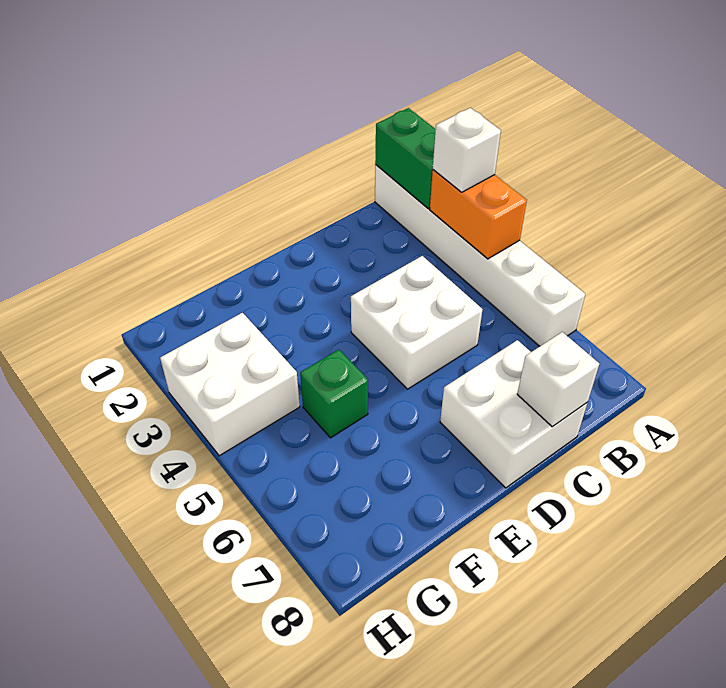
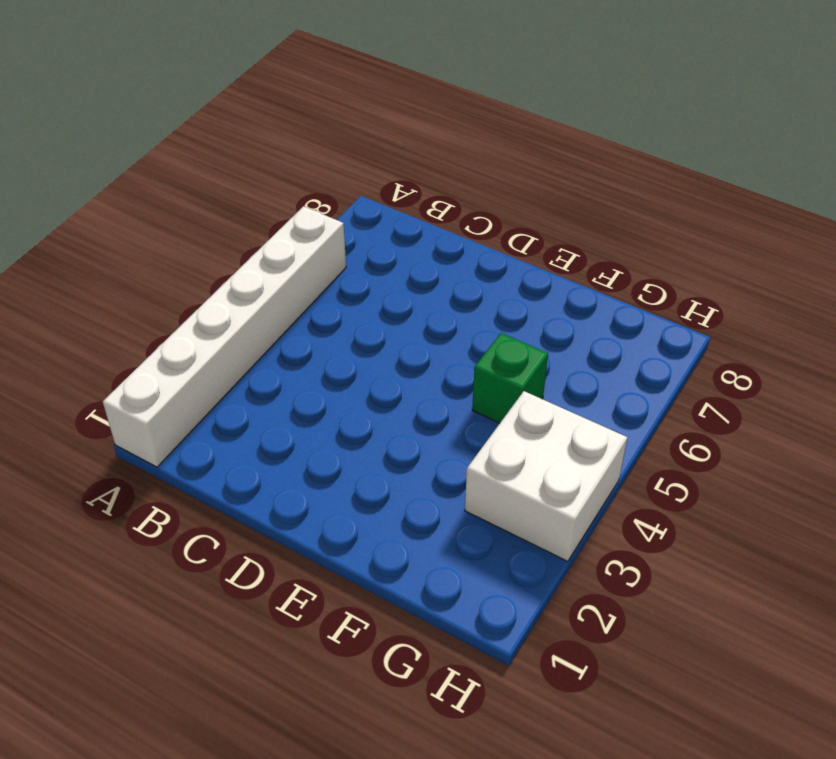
none -> white brick C4:D5 level 1
none -> white brick C7:D8 level 1

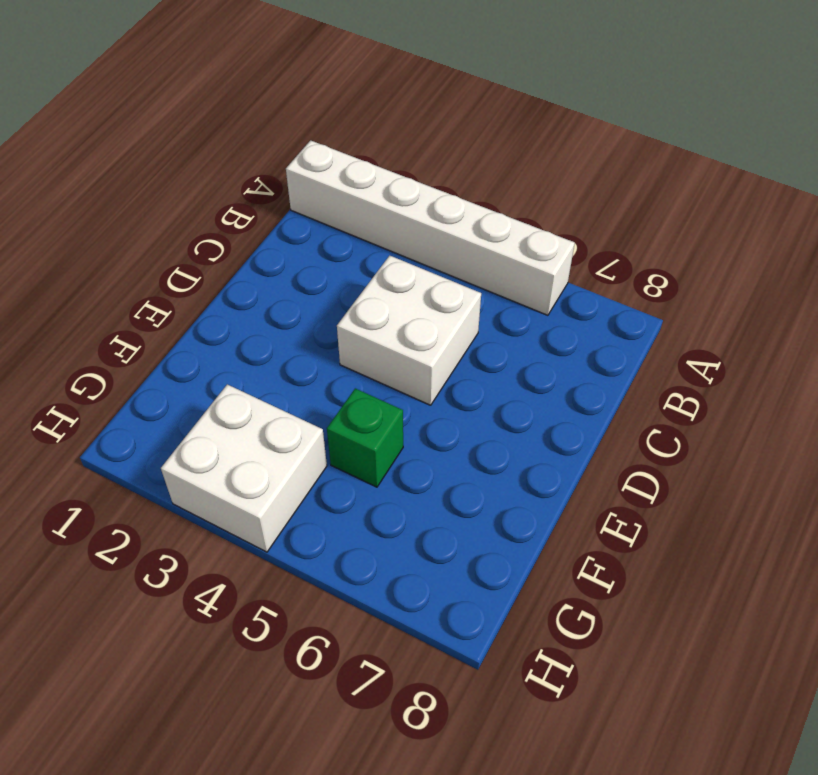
none -> white brick C7:D8 level 1
none -> green brick A1:A2 level 2

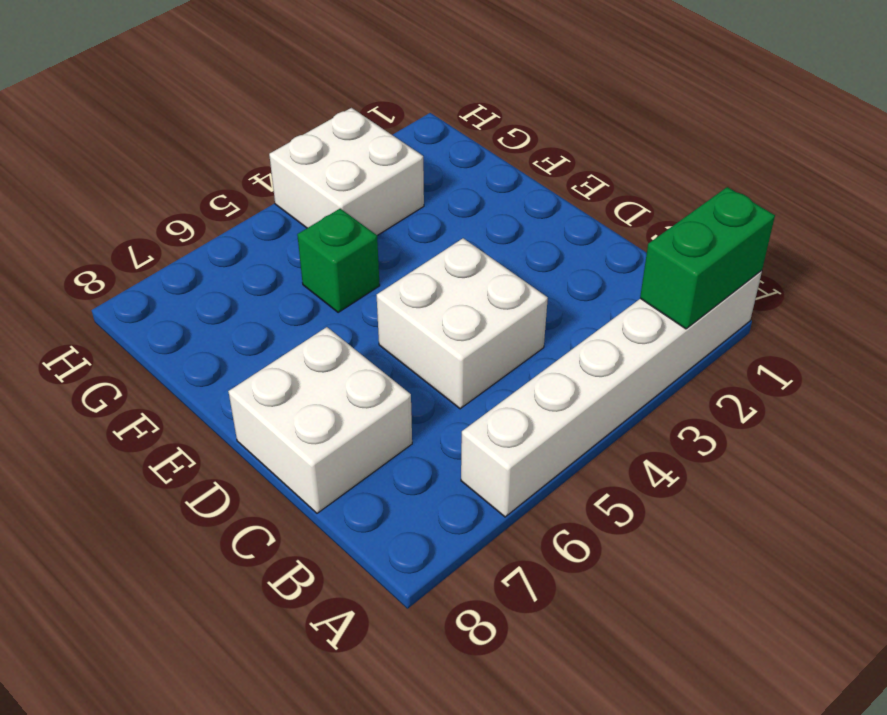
none -> orange brick A3:A4 level 2
none -> white brick C8 level 2

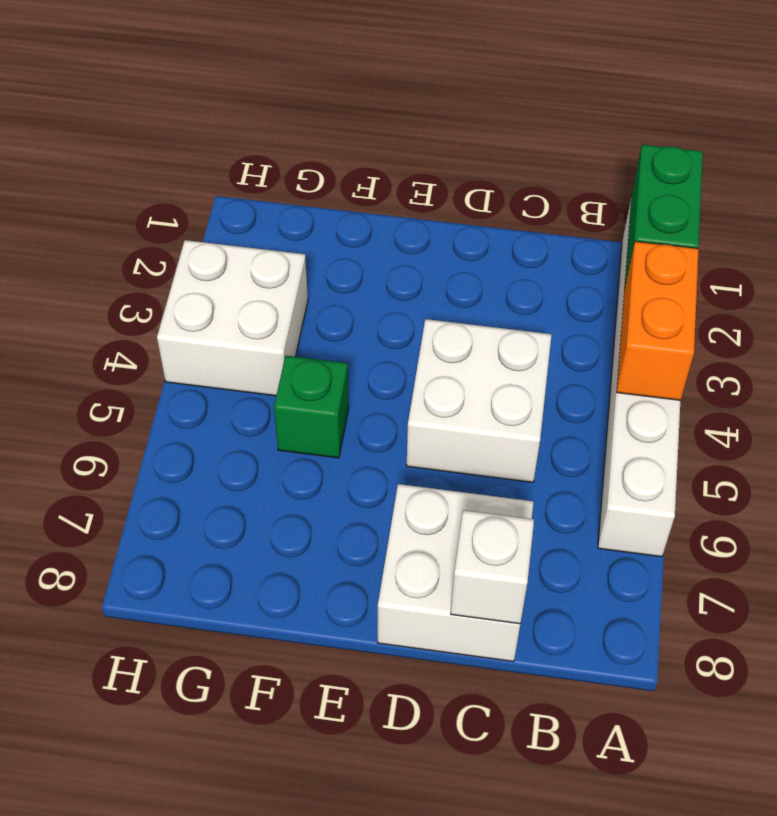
none -> white brick A3 level 3

